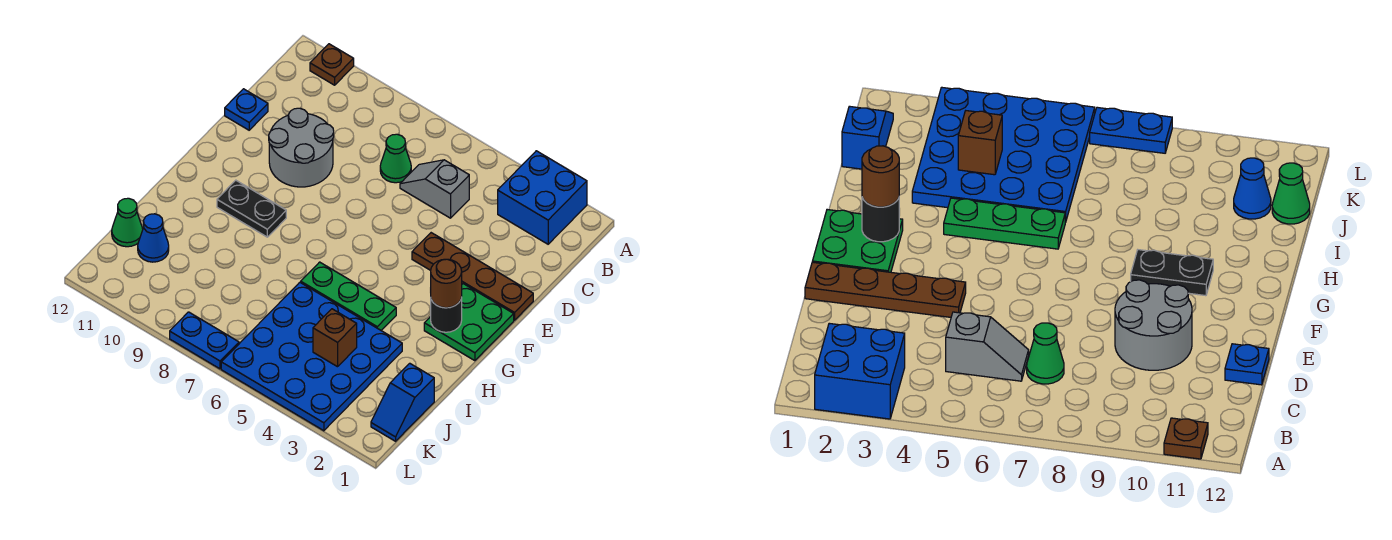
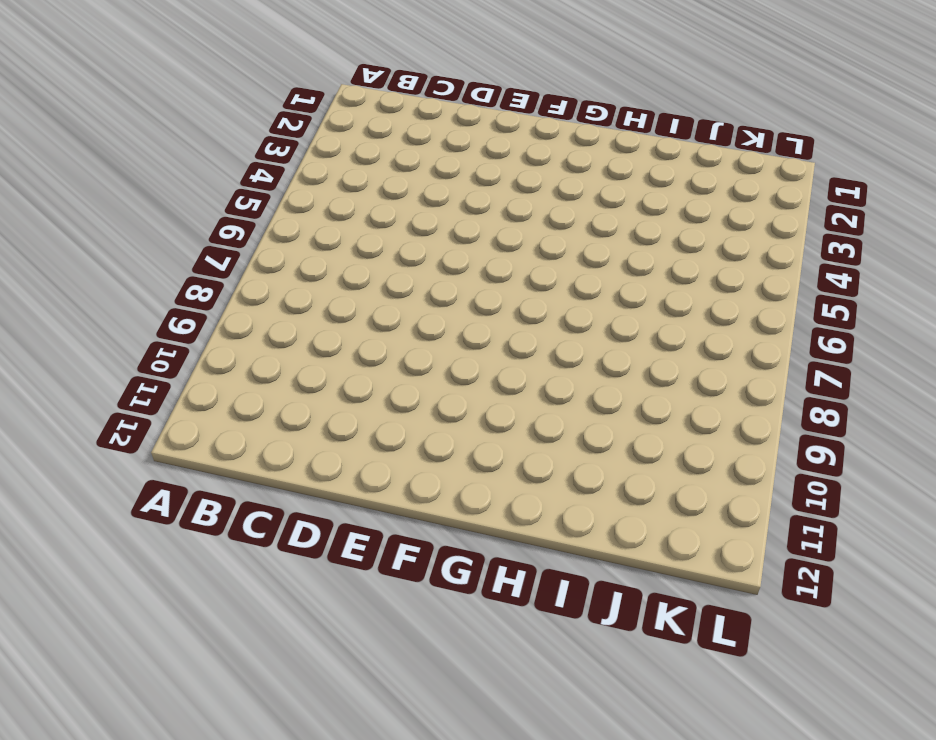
none -> blue brick A2:B3 level 1
none -> brown plate A11 level 1
none -> grey slope C5:C6 level 1 top 5

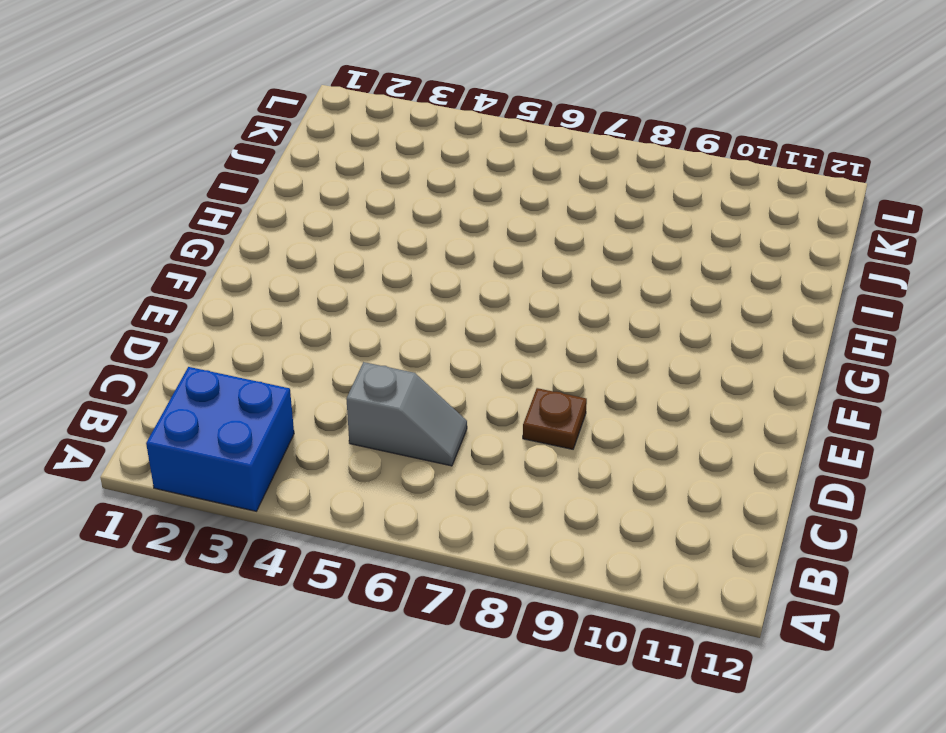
brown plate D8 level 1 -> brown plate A11 level 1
none -> green cone C7 level 1
none -> grey round brick D9:E10 level 1
none -> blue plate D12 level 1

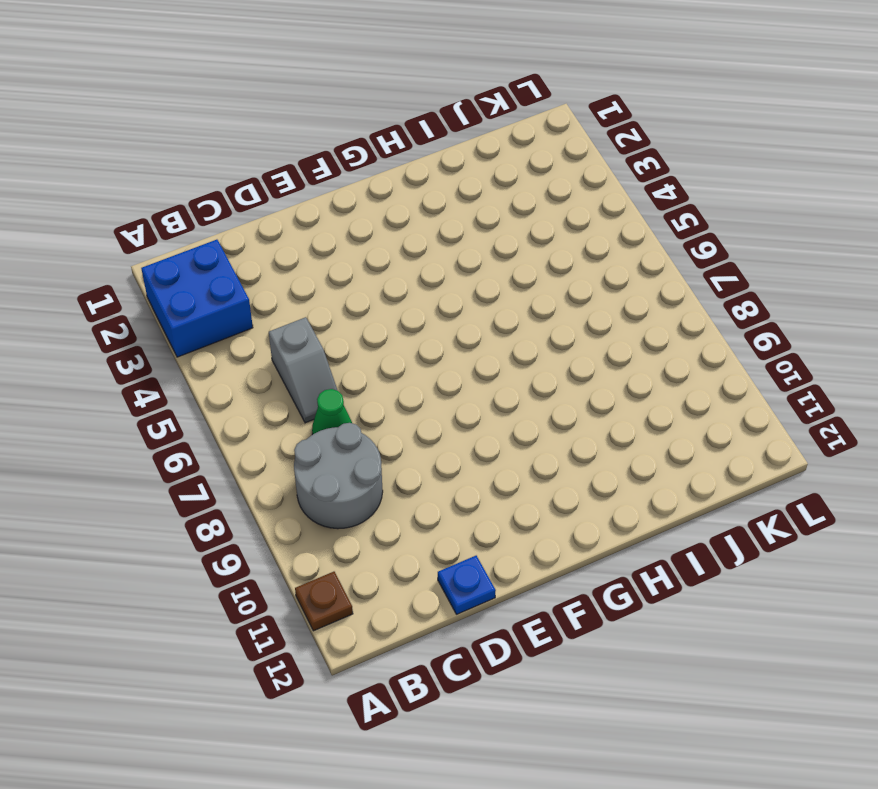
grey round brick B8:C9 level 1 -> grey round brick D9:E10 level 1
none -> brown plate E1:E4 level 1
none -> green plate F1:G2 level 1
none -> black plate G9:G10 level 1

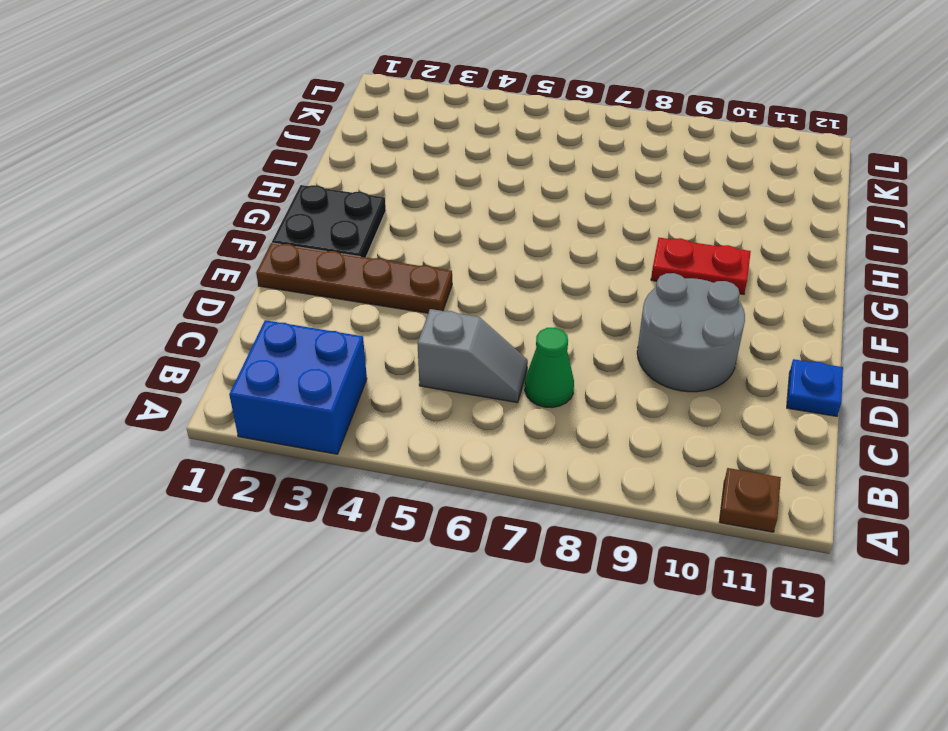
black plate F1:G2 level 1 -> green plate F1:G2 level 1
red plate G9:G10 level 1 -> black plate G9:G10 level 1
none -> green plate H4:H6 level 1
none -> blue plate I3:L6 level 1
none -> blue slope J1:K1 level 1 top J

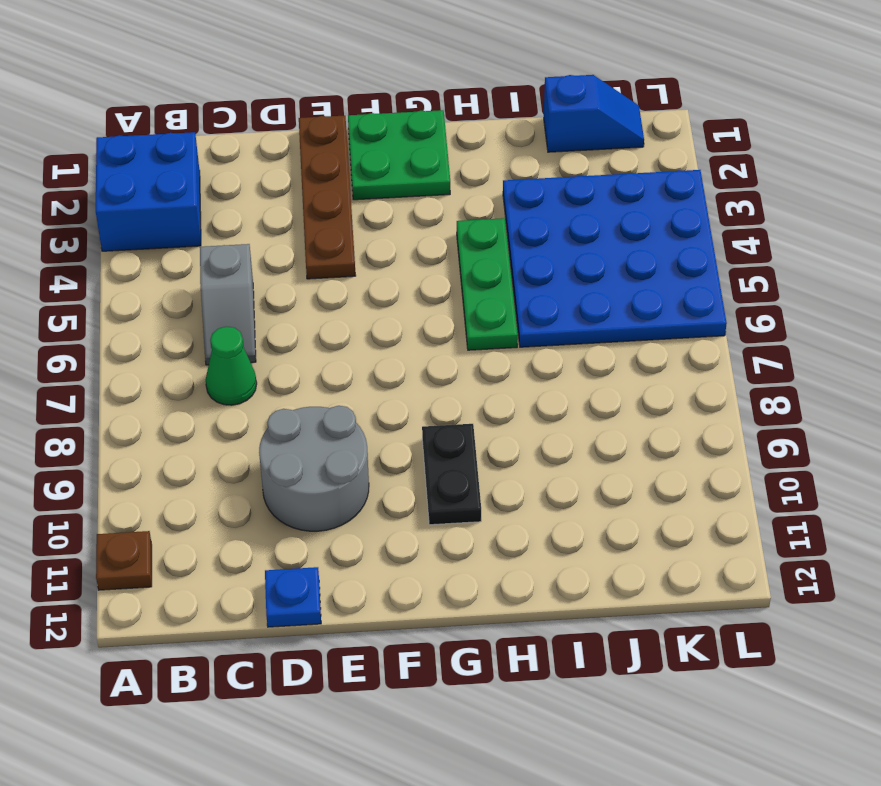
none -> blue cone J11 level 1
none -> green cone J12 level 1
none -> blue plate L7:L8 level 1

